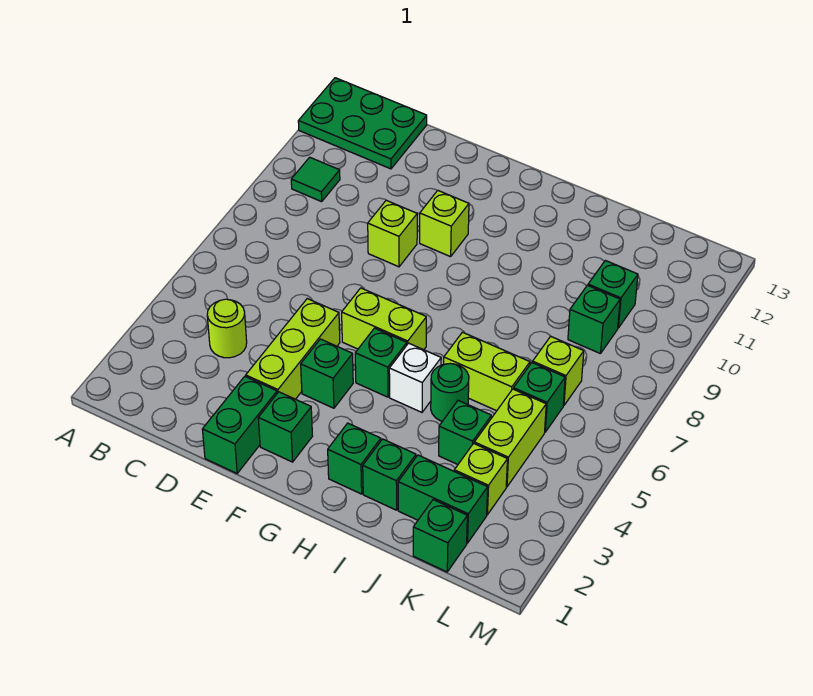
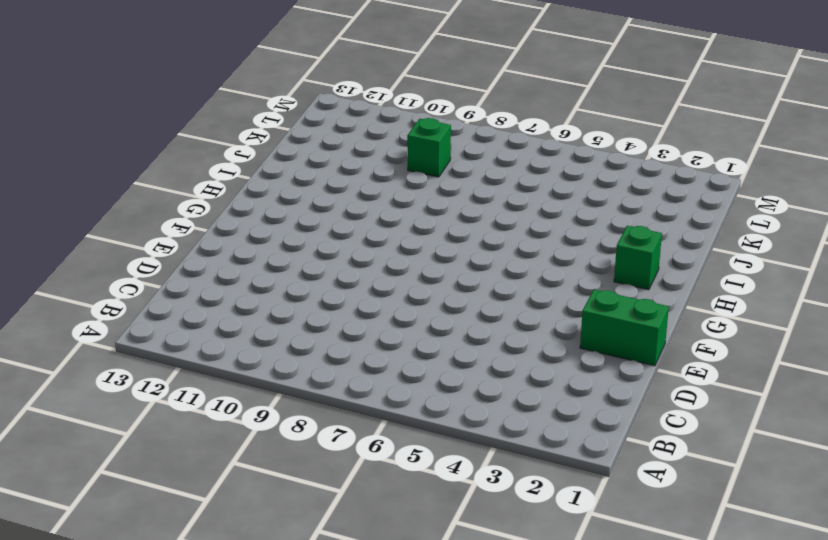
none -> green plate A12:C13 level 1
none -> green tile B10 level 1
none -> lime round brick C4 level 1

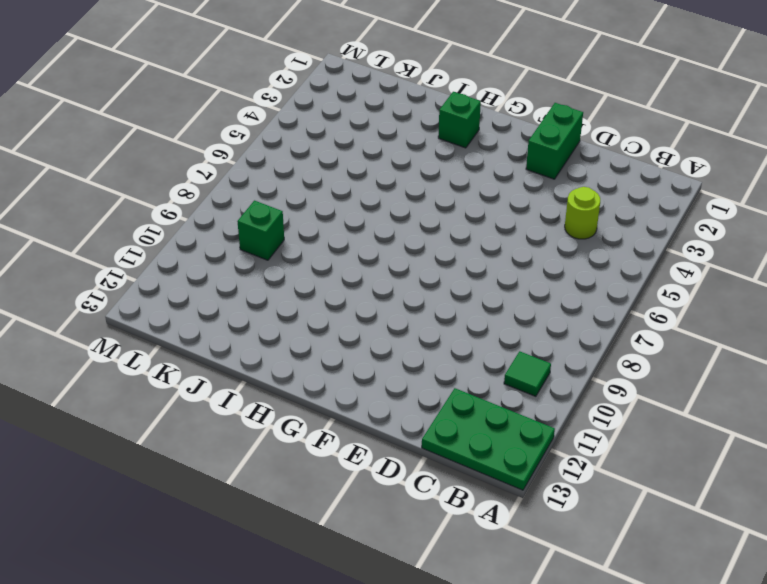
none -> lime brick E3:E5 level 1
none -> lime brick E9 level 1
none -> green brick F2 level 1

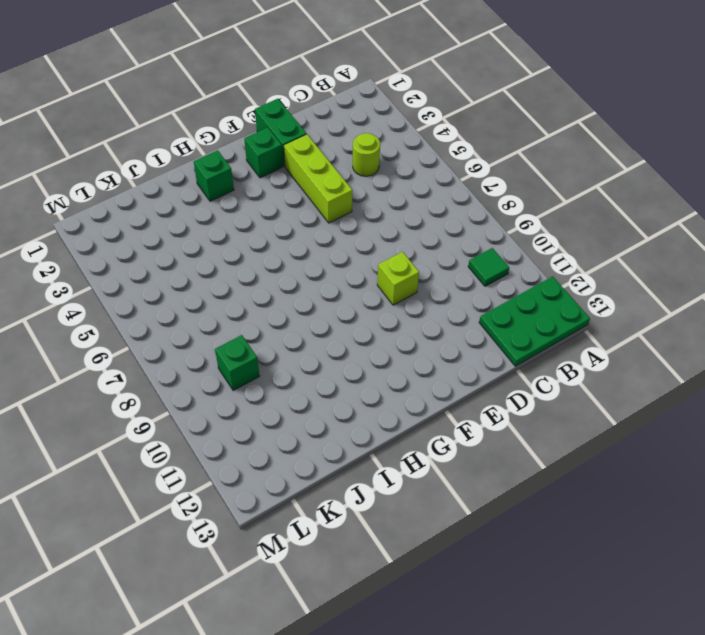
none -> green brick F4 level 1
none -> lime brick F6:G6 level 1
none -> lime brick F10 level 1

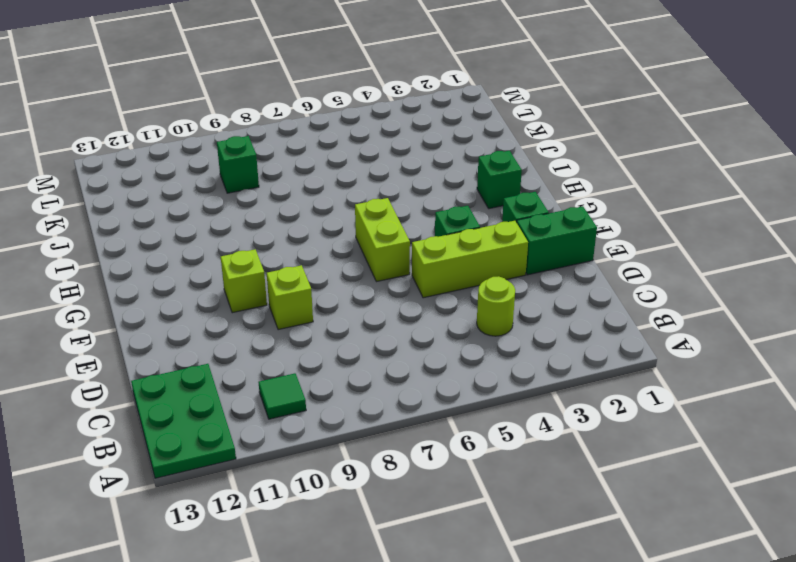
none -> green brick G5 level 1
none -> white brick H5 level 1
none -> green brick I2 level 1

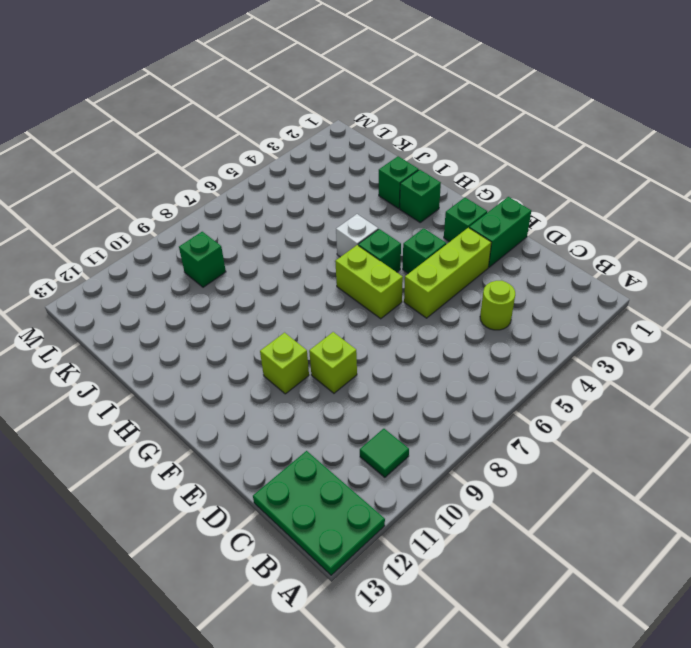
none -> green round brick I5 level 1
none -> lime brick I6:J6 level 1
none -> green brick J2:K2 level 1

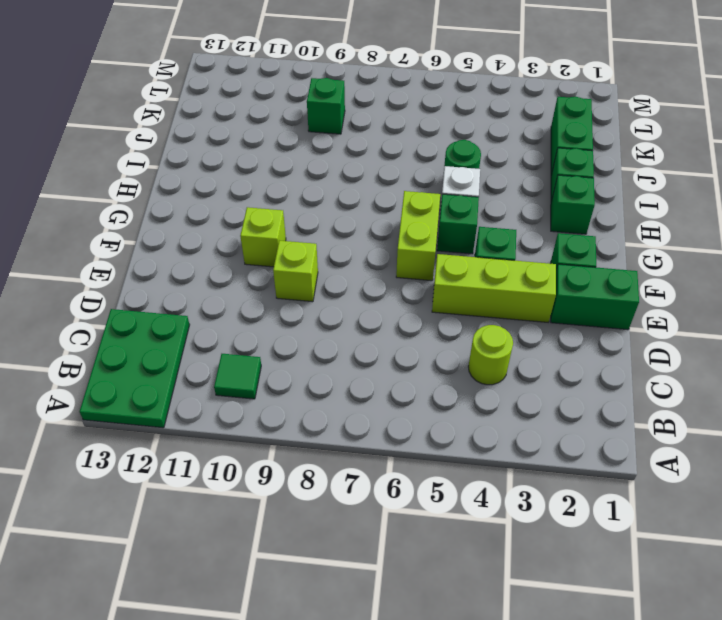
none -> lime brick I6:J6 level 1
none -> green brick J4 level 1
none -> green brick K1 level 1

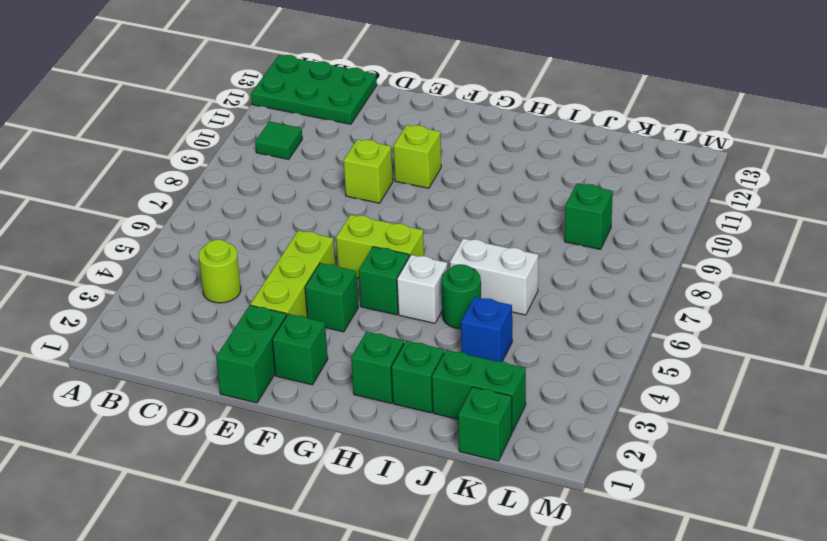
white brick I6:J6 level 1 -> lime brick I6:J6 level 1
blue brick J4 level 1 -> green brick J4 level 1
none -> lime brick K3 level 1
none -> lime brick K4:K5 level 1
none -> green brick K6 level 1

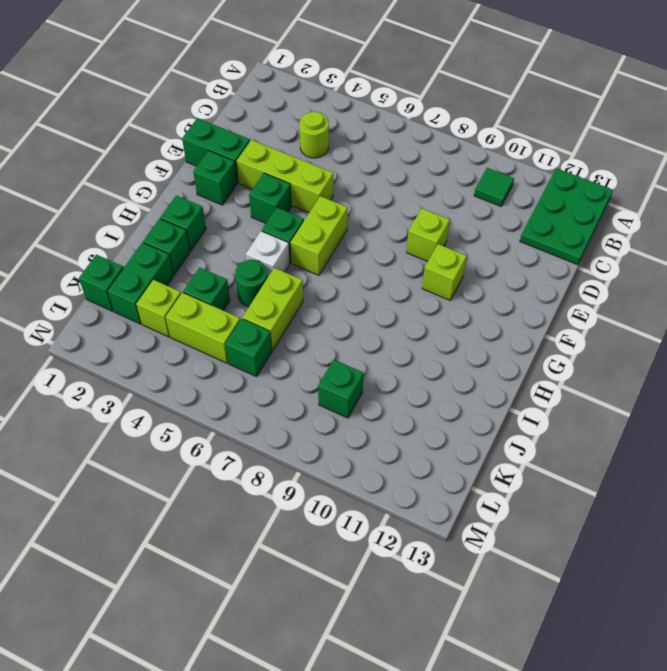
none -> lime brick K7 level 1
none -> green brick K10 level 1

